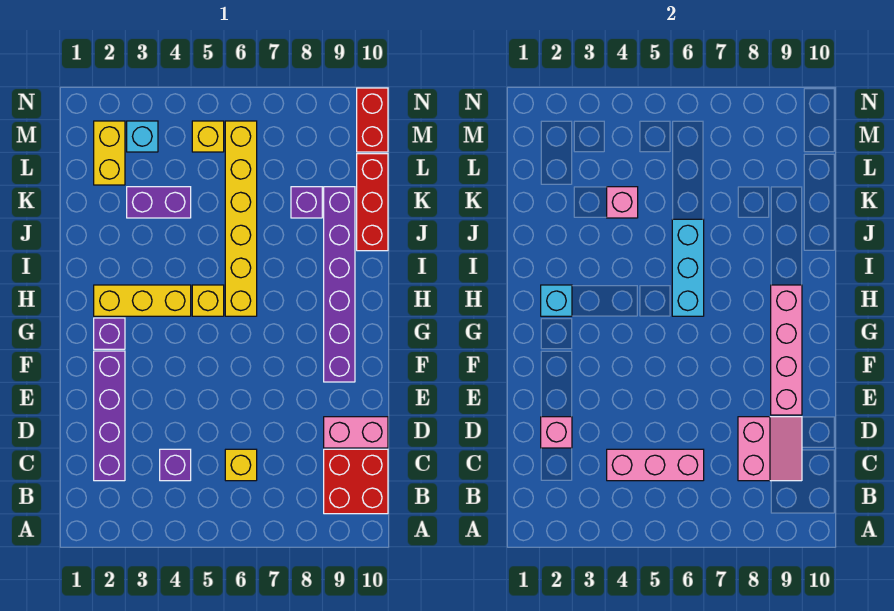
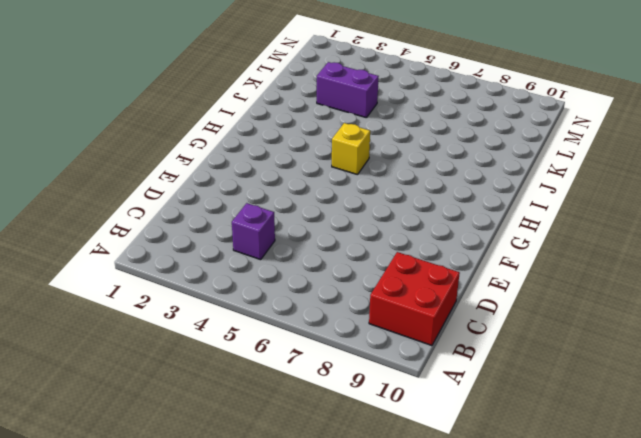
none -> purple brick C2:F2 level 1
none -> yellow brick C6 level 1
none -> pink brick D9:D10 level 1

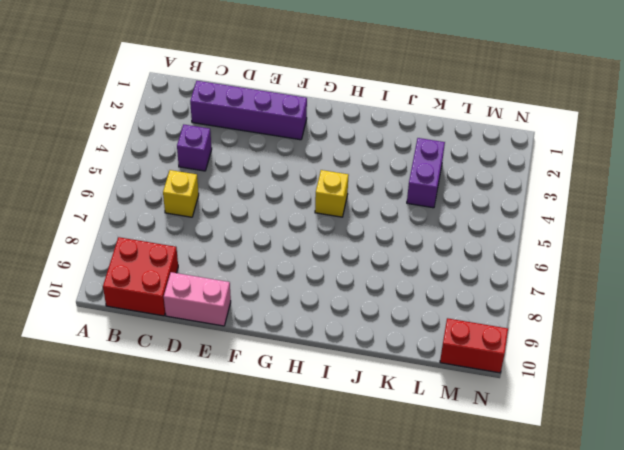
pink brick D10:E10 level 1 -> pink brick D9:D10 level 1
none -> purple brick F9:K9 level 1
none -> purple brick G2 level 1
none -> yellow brick H2:H4 level 1

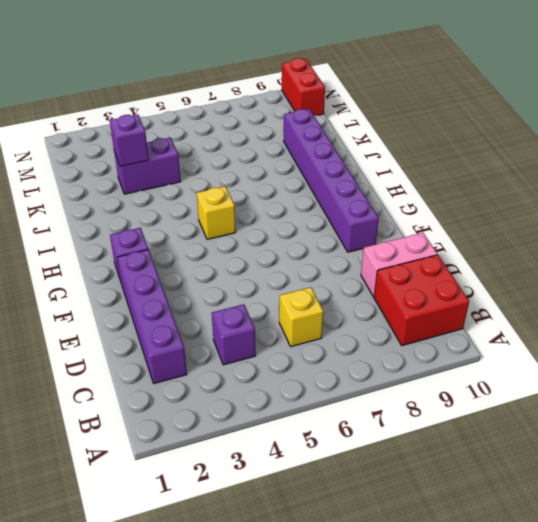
purple brick K3 level 2 -> purple brick K8 level 1
none -> yellow brick H2:H4 level 1
none -> yellow brick H6:M6 level 1
none -> red brick J10:L10 level 1

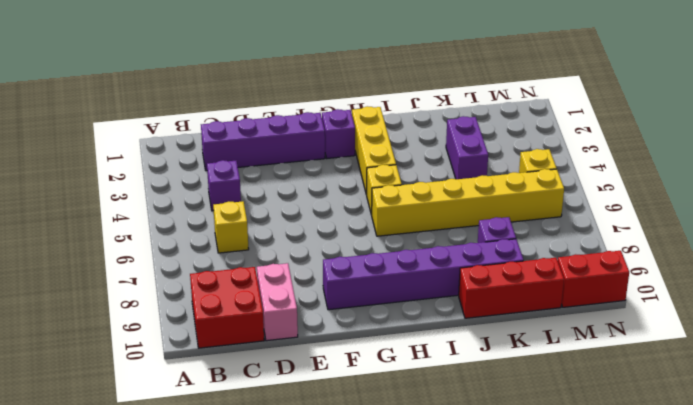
none -> yellow brick L2:M2 level 1
none -> cyan brick M3 level 1
none -> pink brick C4:C6 level 2

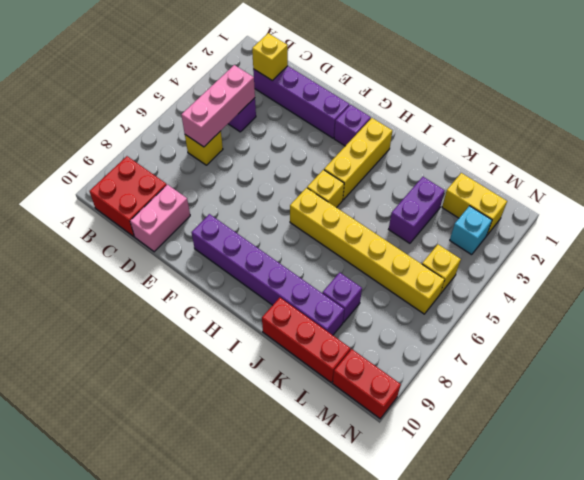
yellow brick C2 level 2 -> none
none -> pink slope C8:D9 level 2 top 8
none -> pink brick D2 level 2
none -> pink brick E9:H9 level 2

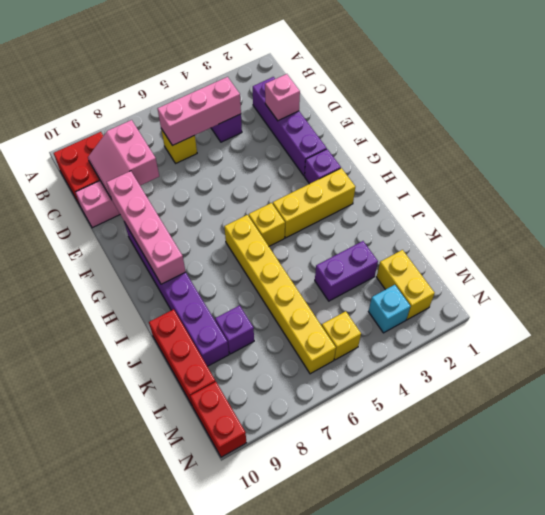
none -> cyan brick H2 level 2
none -> cyan brick H6:J6 level 2
none -> pink brick K4 level 2

